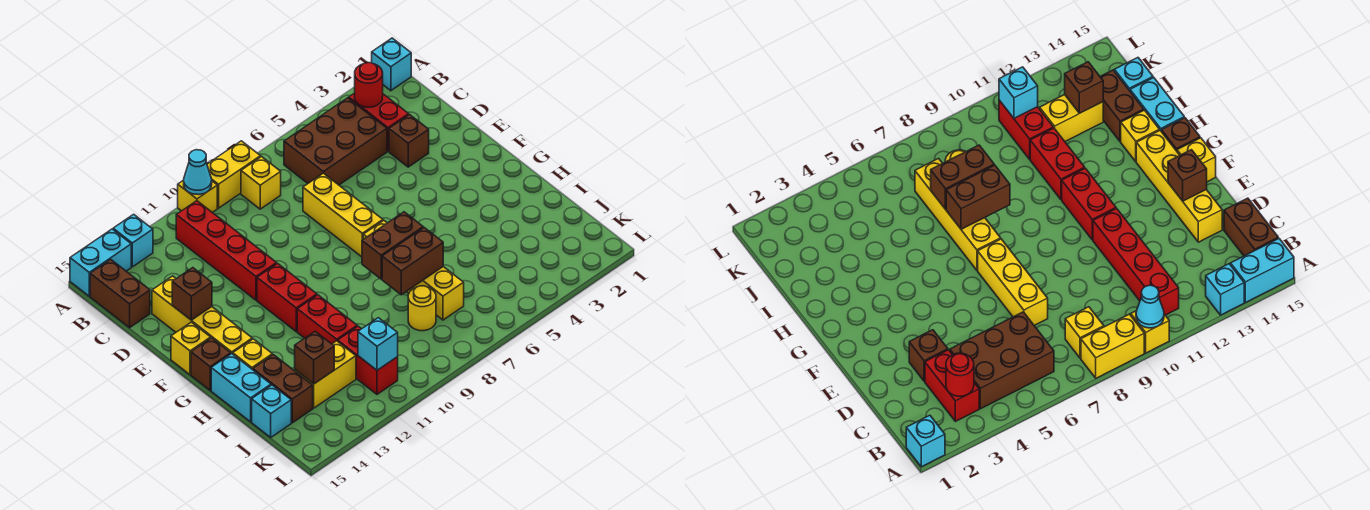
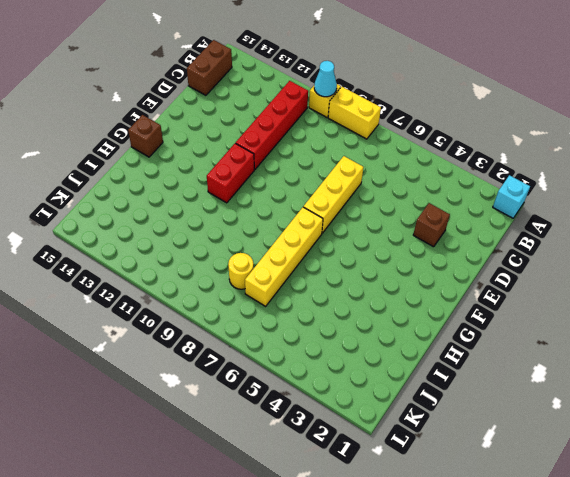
none -> cyan brick A13 level 1
none -> cyan brick A14:A15 level 1
none -> red brick B3:C3 level 1
none -> brown brick B4:C6 level 1

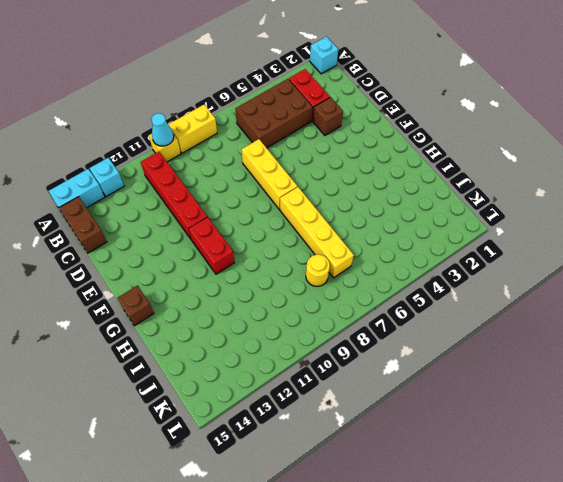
none -> yellow brick B8 level 1
none -> yellow brick D14:G14 level 1
none -> yellow brick F15 level 1
none -> red brick H11:I11 level 1

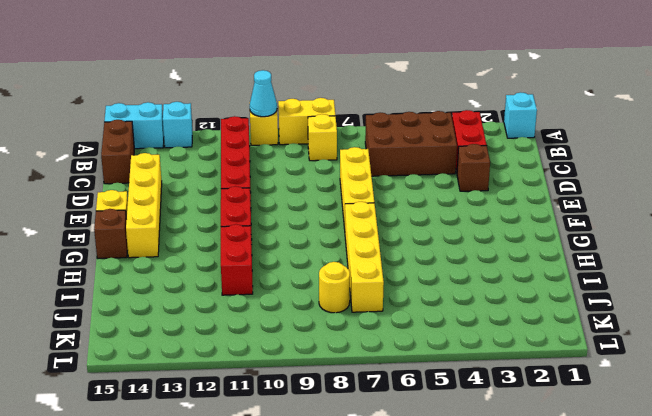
none -> yellow brick H14 level 1
none -> cyan brick H15:I15 level 1
none -> brown brick I14:J14 level 1
none -> red brick J11:K11 level 1

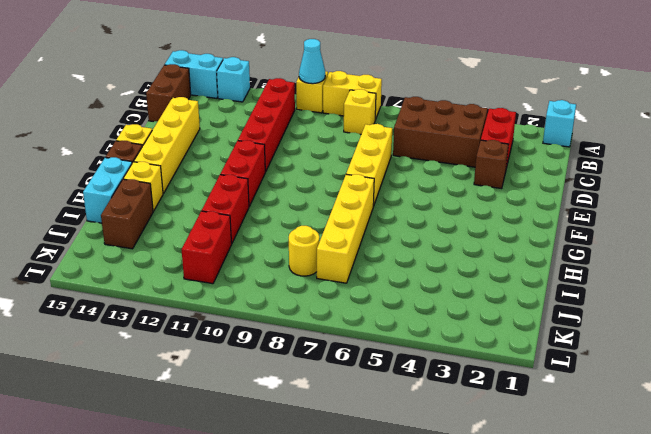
none -> yellow brick J12:J13 level 1
none -> cyan brick J15 level 1
none -> red round brick B3 level 2
none -> brown brick E14 level 2

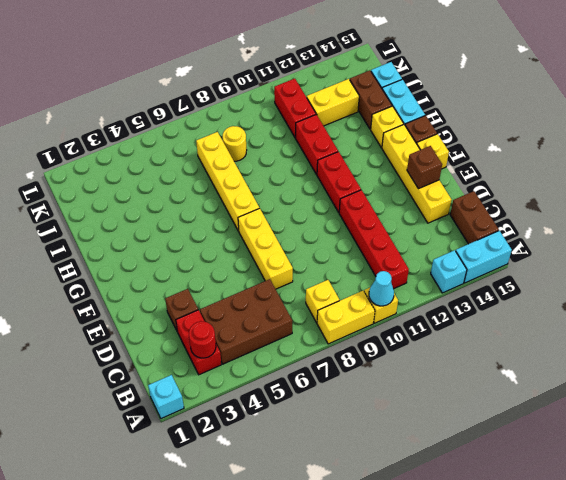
none -> brown brick H7:H8 level 2
none -> brown brick I7:I8 level 2
none -> brown brick J13 level 2
none -> cyan brick K11 level 2

